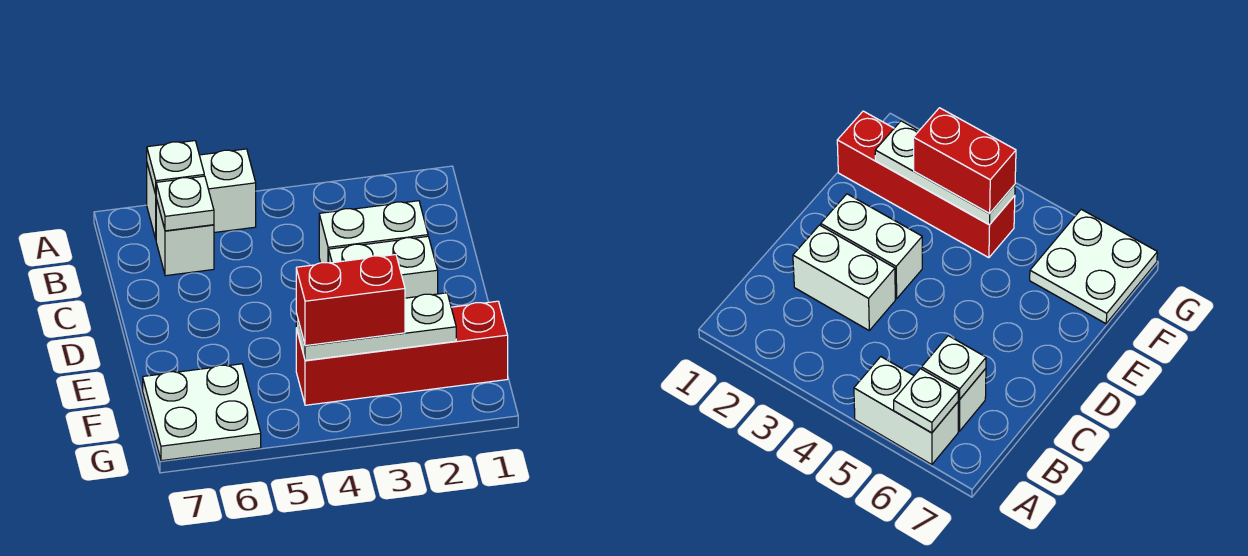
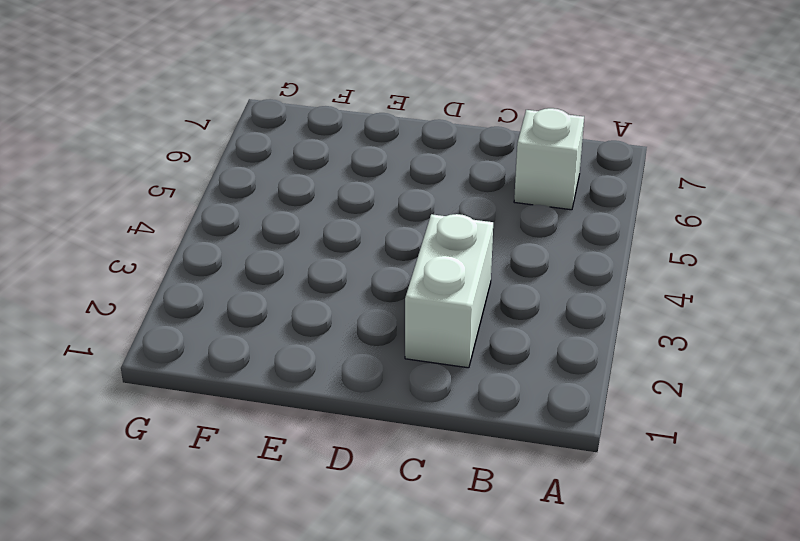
none -> white brick A5:A6 level 1
none -> white brick D2:D3 level 1

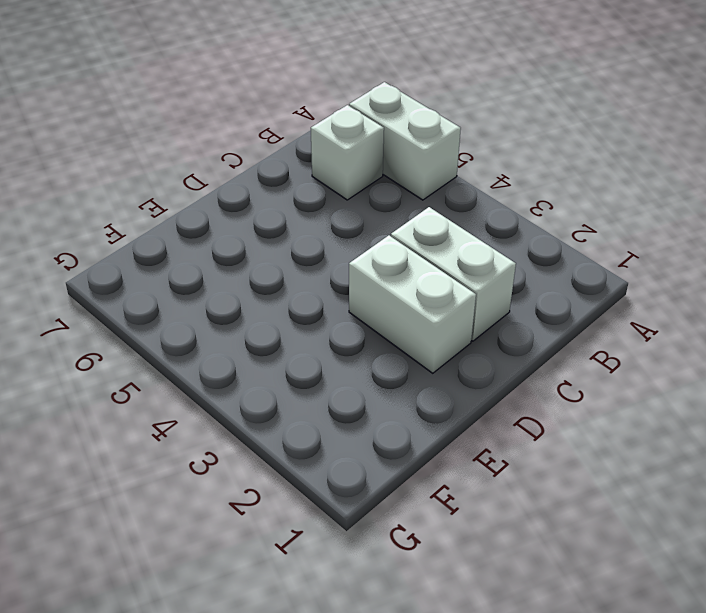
none -> red brick F1:F4 level 1
none -> white plate F6:G7 level 1

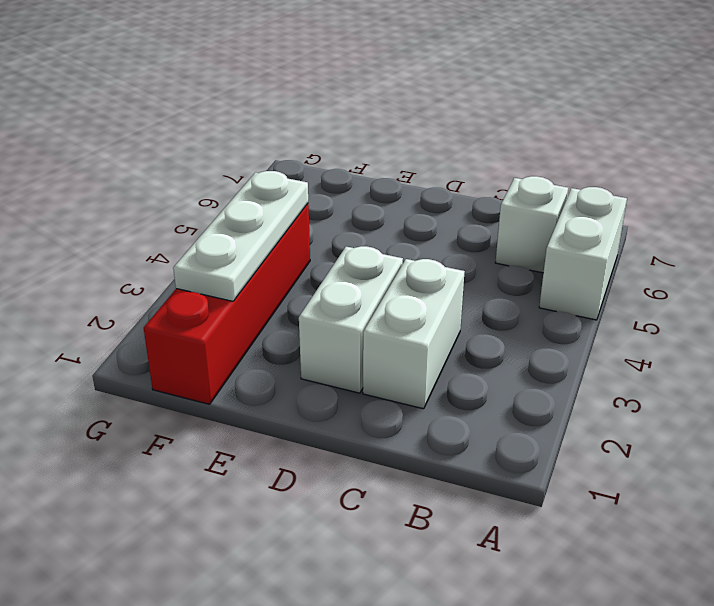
none -> white plate F6:G7 level 1
none -> white plate A6 level 2

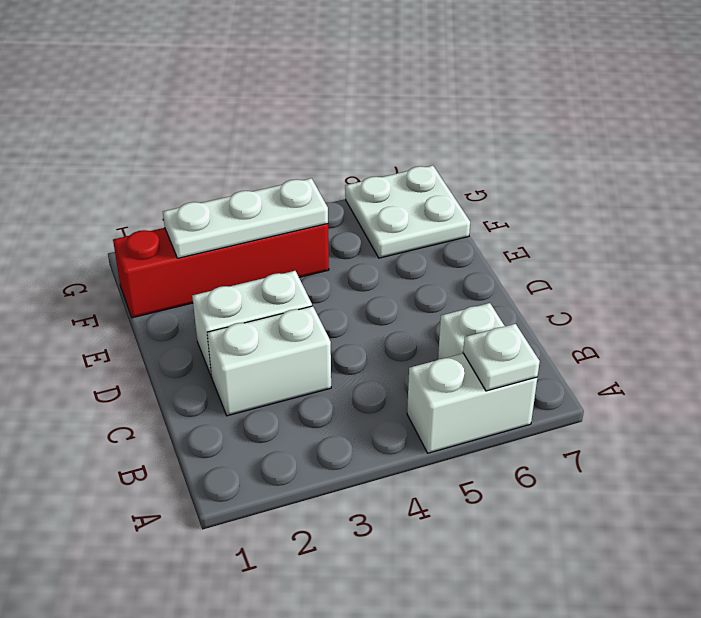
none -> white plate B6 level 2
none -> red brick F3:F4 level 3

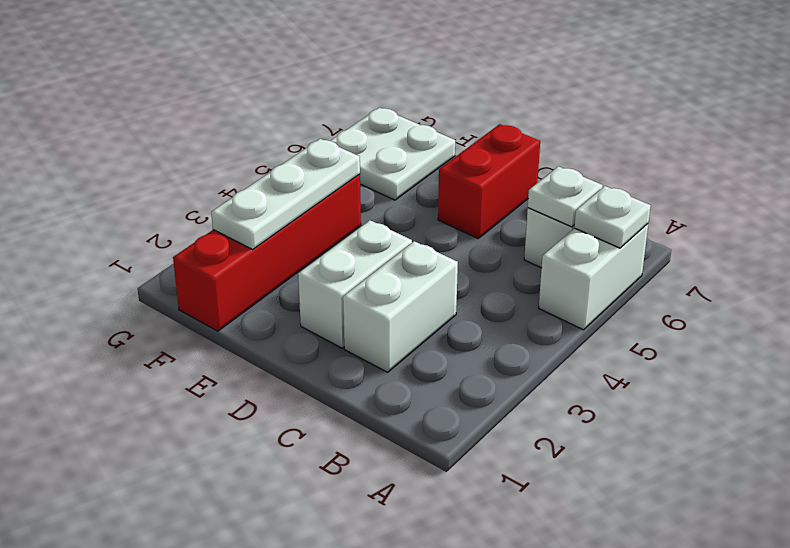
red brick D6:D7 level 1 -> red brick F3:F4 level 3

